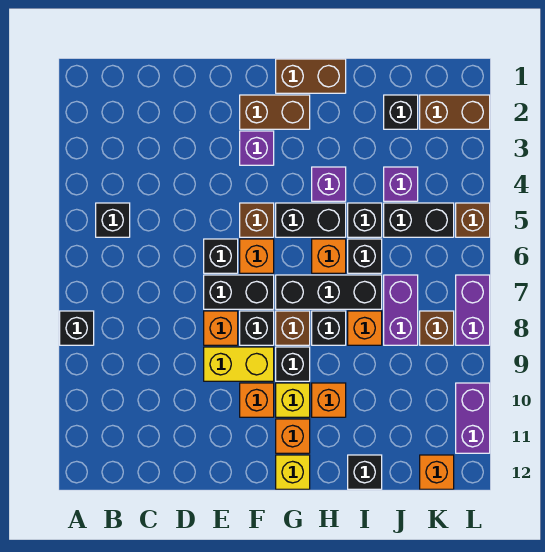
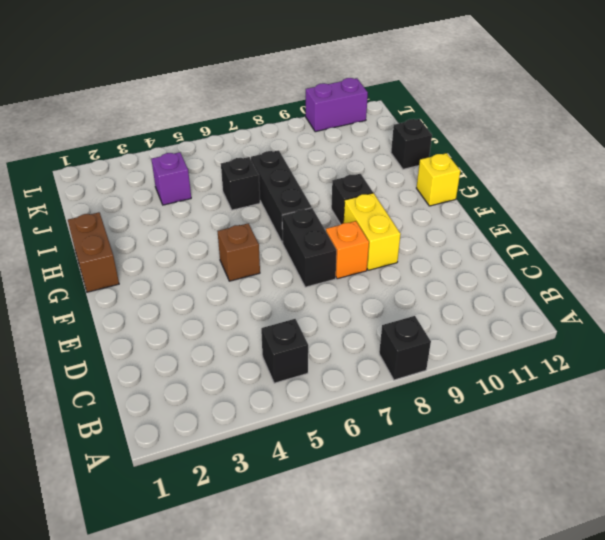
none -> black brick E6 level 1
none -> brown brick F2:G2 level 1
none -> purple brick F3 level 1
none -> orange brick F6 level 1

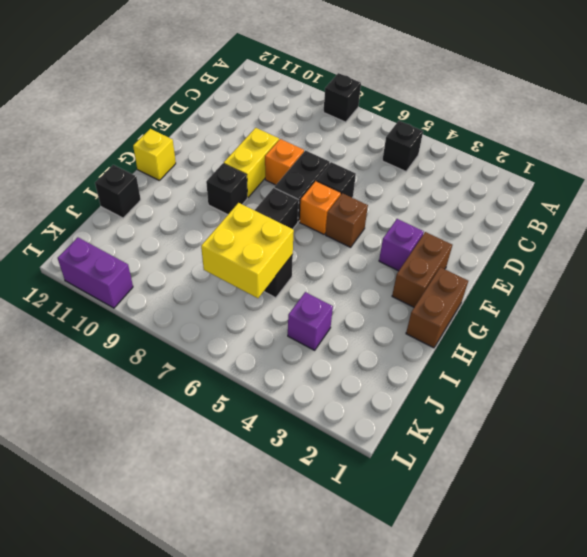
yellow brick I6:J7 level 2 -> none
none -> black brick F8 level 1
none -> orange brick F10 level 1
none -> black brick G5:H5 level 1
none -> brown brick G8 level 1

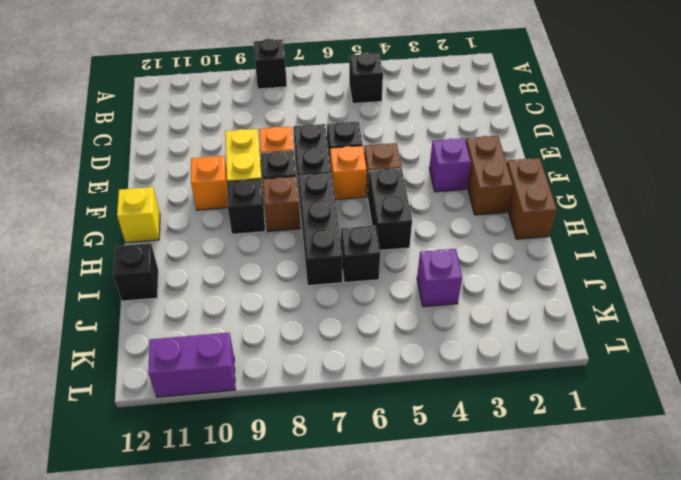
none -> yellow brick G10 level 1
none -> orange brick G11 level 1
none -> purple brick H4 level 1
none -> orange brick H6 level 1

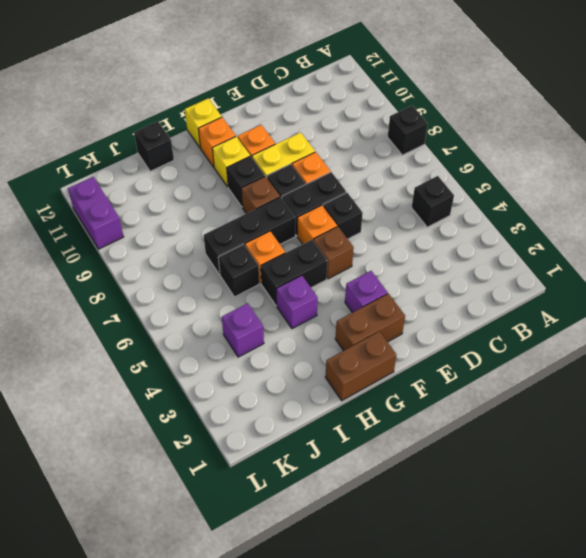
none -> black brick H8 level 1
none -> orange brick H10 level 1
none -> black brick I5 level 1
none -> orange brick I8 level 1

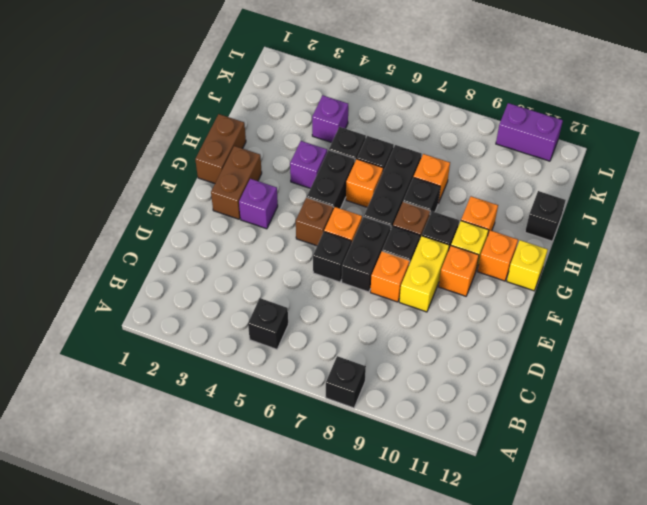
none -> black brick J2 level 1
none -> black brick J5:K5 level 1
none -> purple brick J7:J8 level 1
none -> brown brick K2:L2 level 1

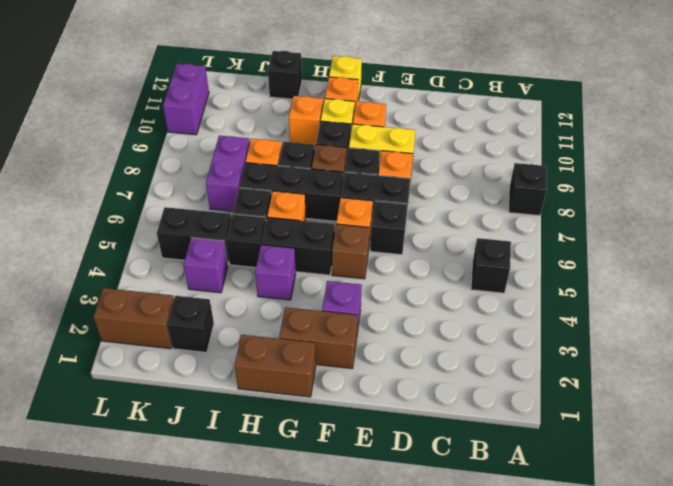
none -> brown brick K8 level 1
none -> orange brick K12 level 1
none -> brown brick L5 level 1
none -> purple brick L7:L8 level 1

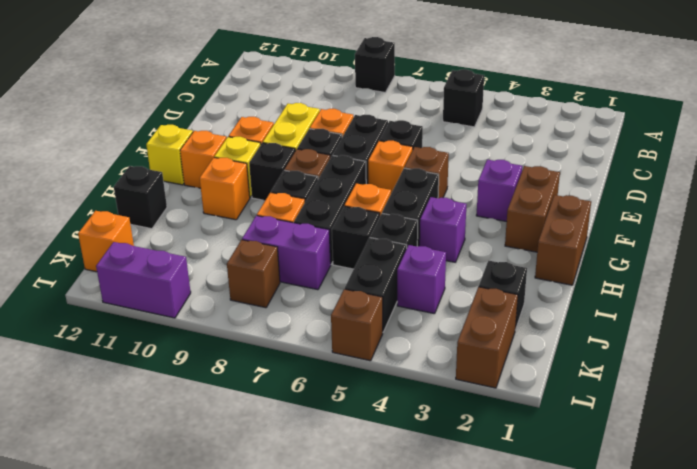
none -> purple brick L7:L8 level 1

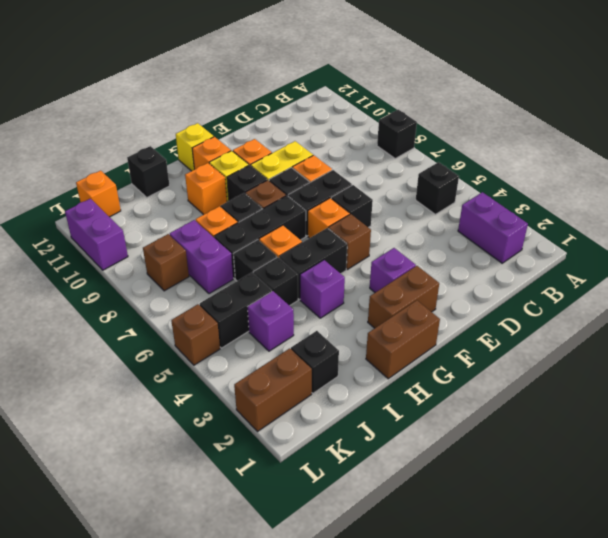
purple brick B2:B3 level 1 -> purple brick L7:L8 level 1

